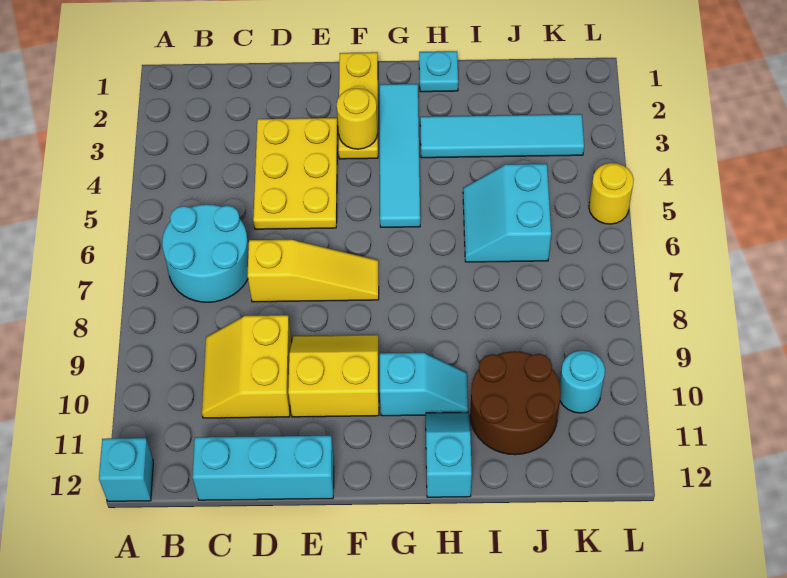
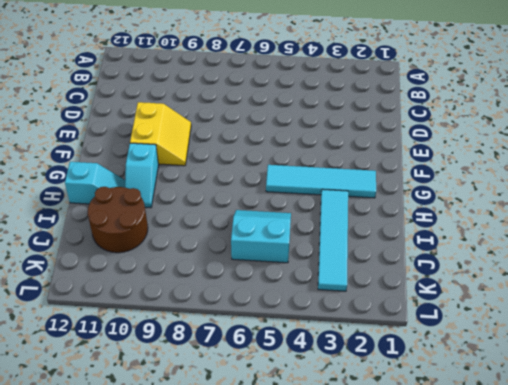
none -> cyan brick A12 level 1
none -> cyan round brick B6:C7 level 1
none -> yellow slope C9:D10 level 1 top D

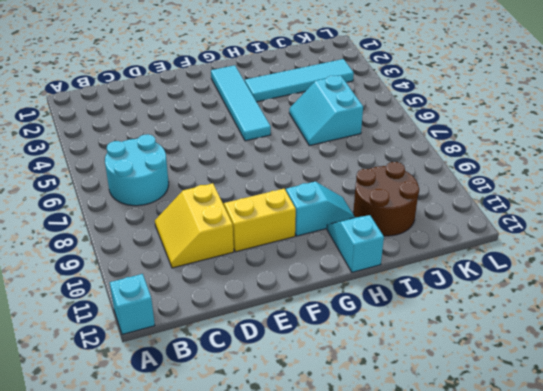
none -> cyan brick C12:E12 level 1
none -> yellow plate D3:E5 level 1
none -> yellow slope D7:F7 level 1 top D

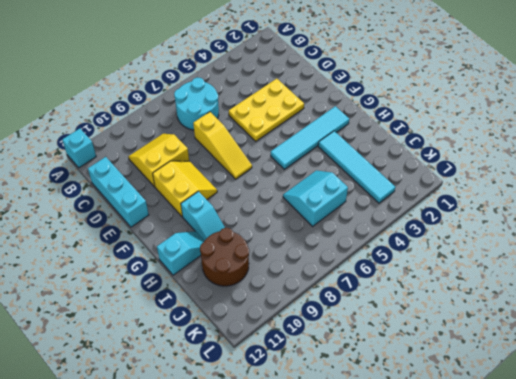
none -> yellow plate F1:F3 level 1
none -> cyan plate H1 level 1
none -> cyan round brick K10 level 1

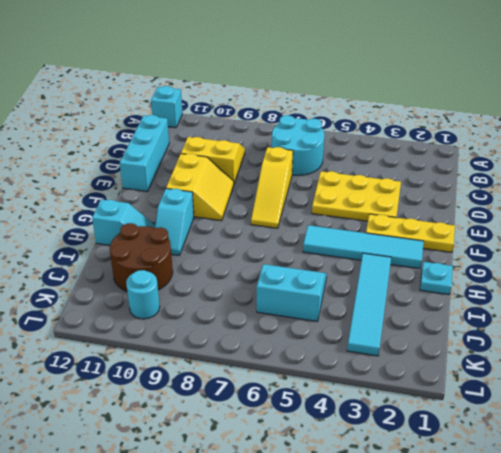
none -> yellow round brick L5 level 1
none -> yellow round brick F3 level 2

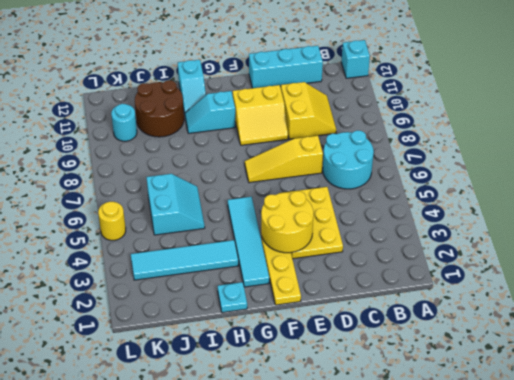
yellow round brick E3:F4 level 2 -> yellow round brick F3 level 2

